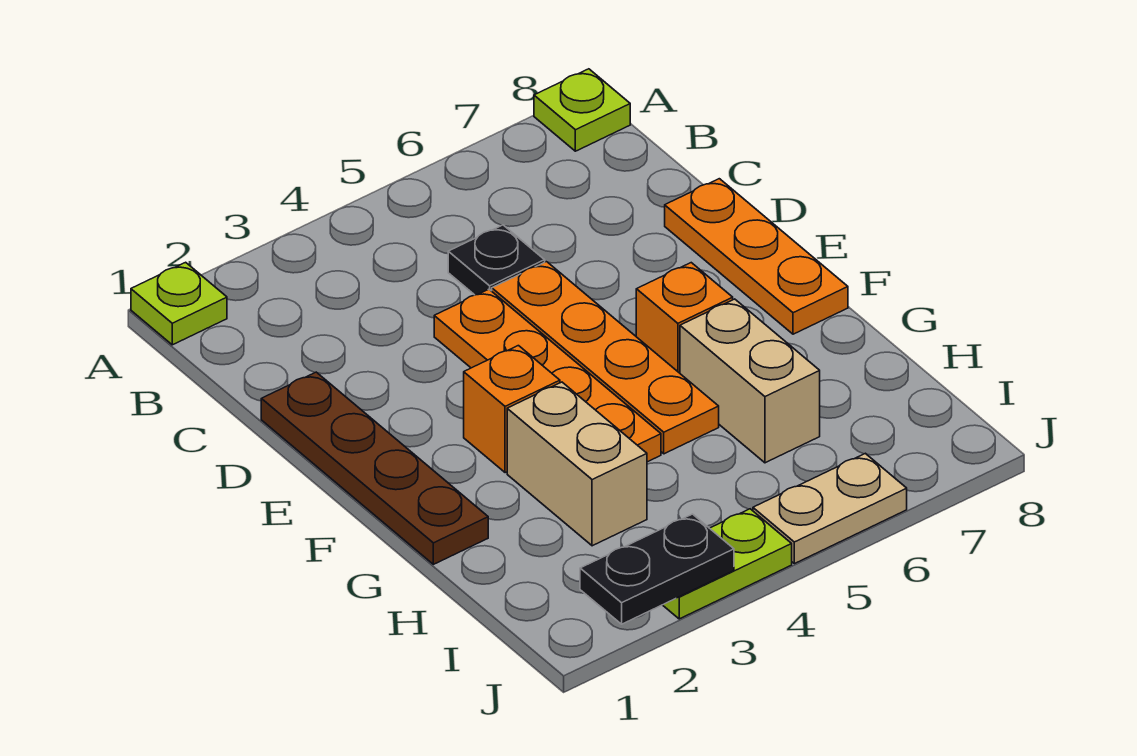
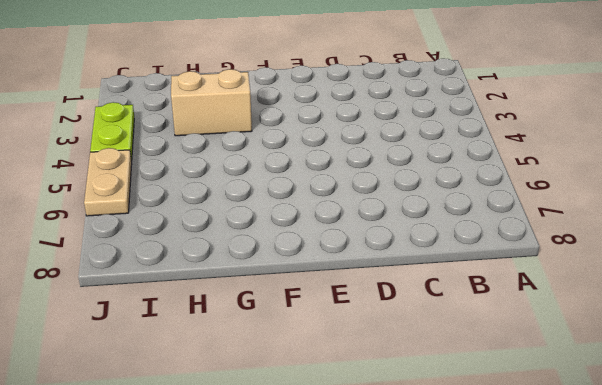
none -> lime plate A1 level 1
none -> lime plate A8 level 1
none -> black plate C5 level 1

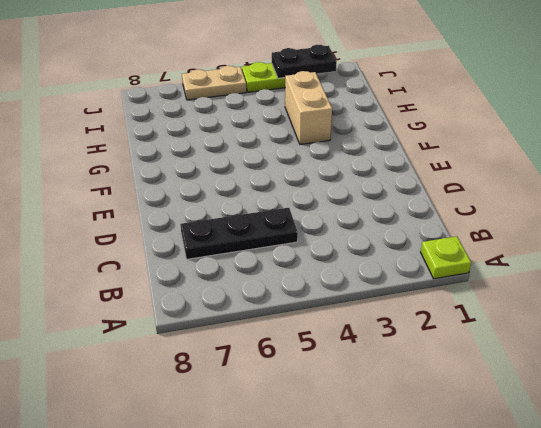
black plate C5:C7 level 1 -> black plate C5 level 1
none -> lime plate A8 level 1
none -> brown plate D1:G1 level 1
none -> orange plate D4:G4 level 1

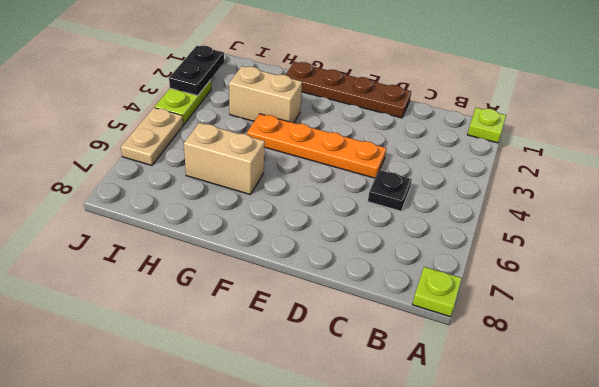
none -> orange plate D5:G5 level 1
none -> orange plate D8:F8 level 1
none -> orange brick F3 level 1

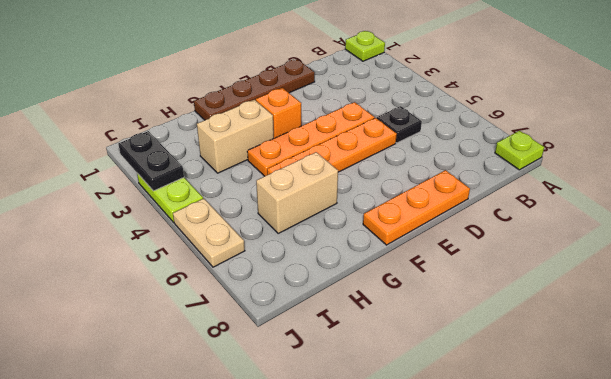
none -> orange brick F6 level 1

